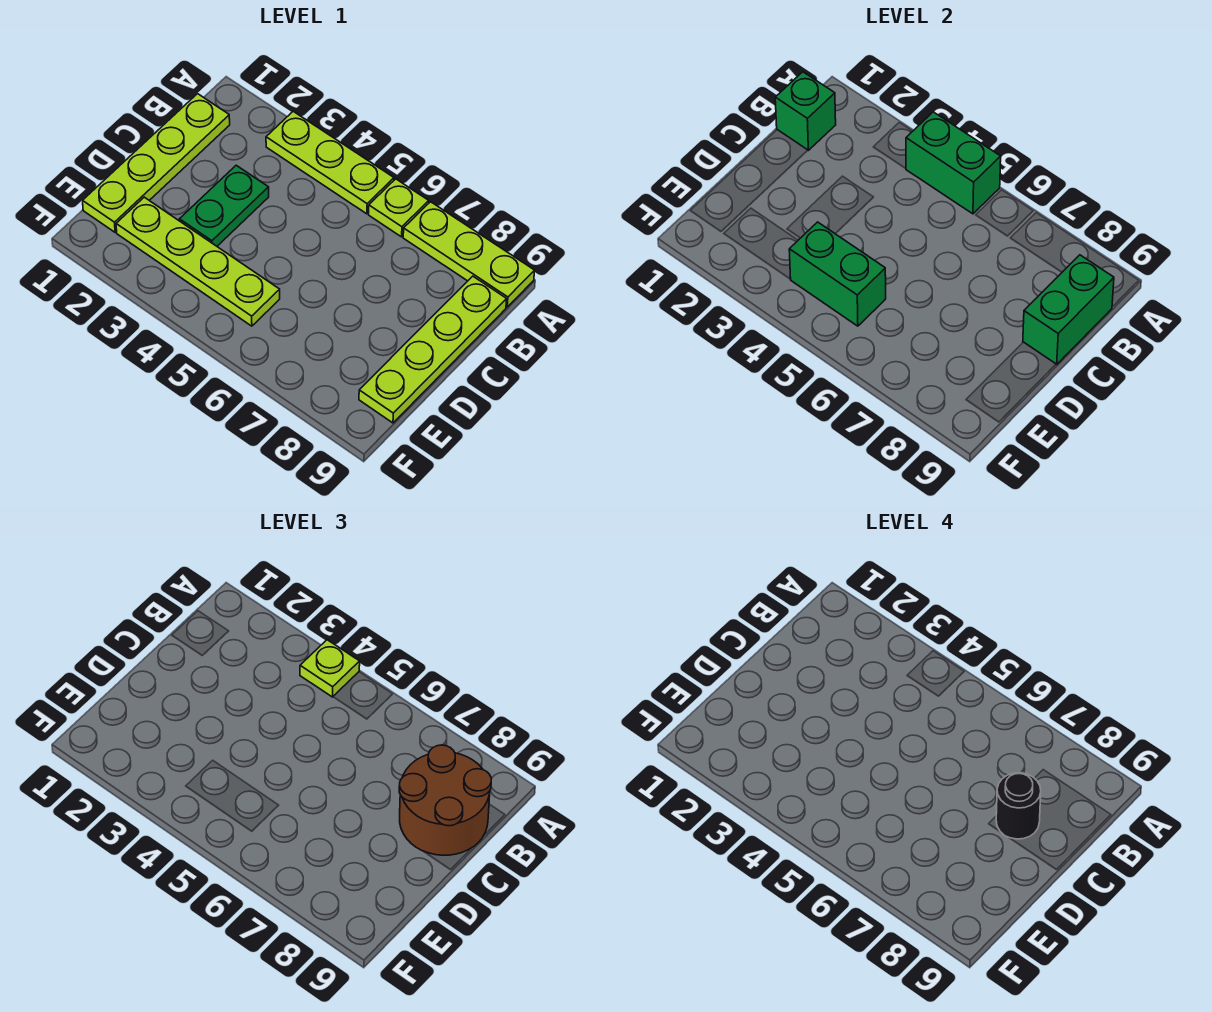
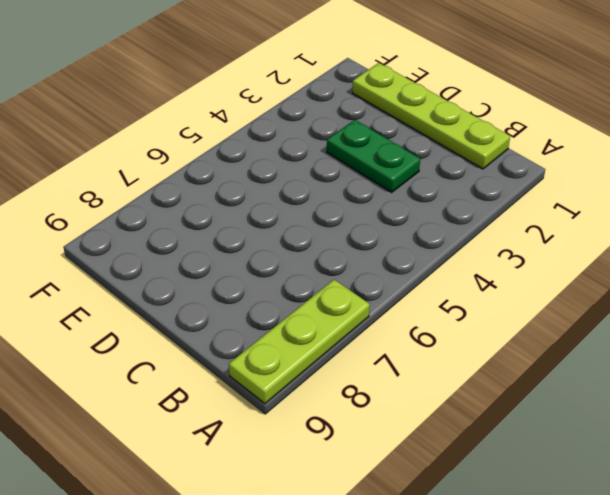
none -> lime plate A3:A5 level 1
none -> lime plate A6 level 1
none -> lime plate B9:E9 level 1

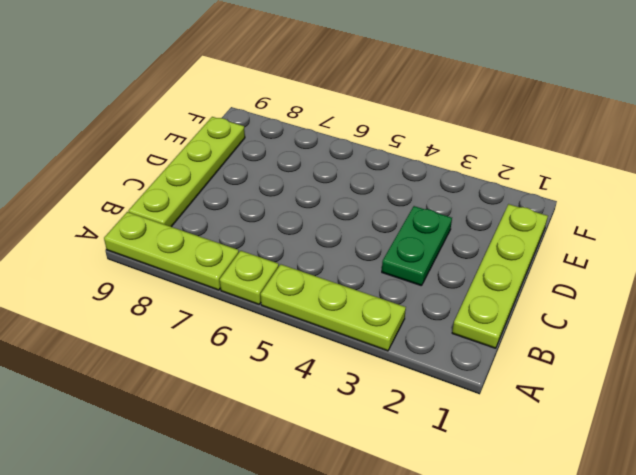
none -> lime plate E2:E5 level 1
none -> green brick A4:A5 level 2
none -> green brick B1 level 2

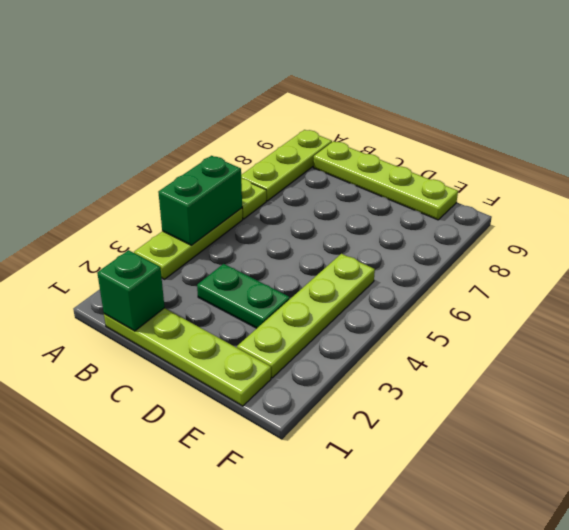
none -> green brick B9:C9 level 2
none -> green brick E4:E5 level 2
none -> lime plate A4 level 3

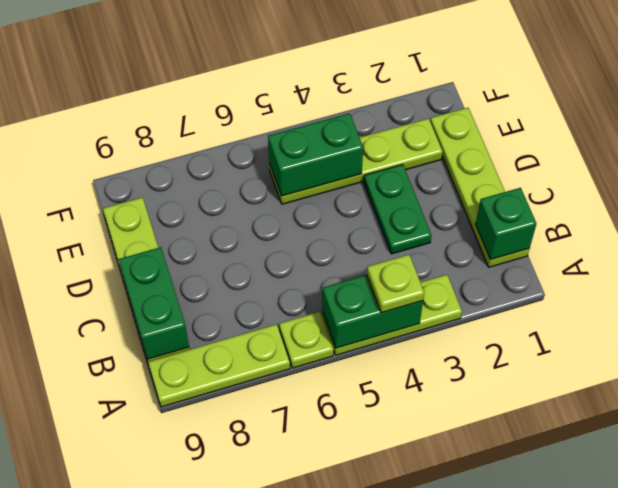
none -> brown round brick B8:C9 level 3
none -> black round brick C8 level 4

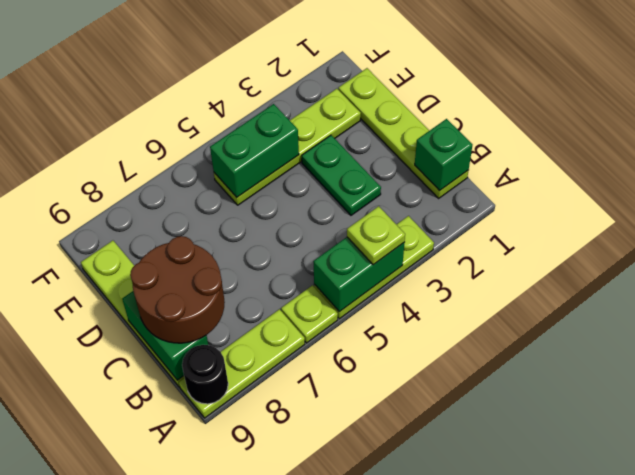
black round brick A9 level 2 -> black round brick C8 level 4

